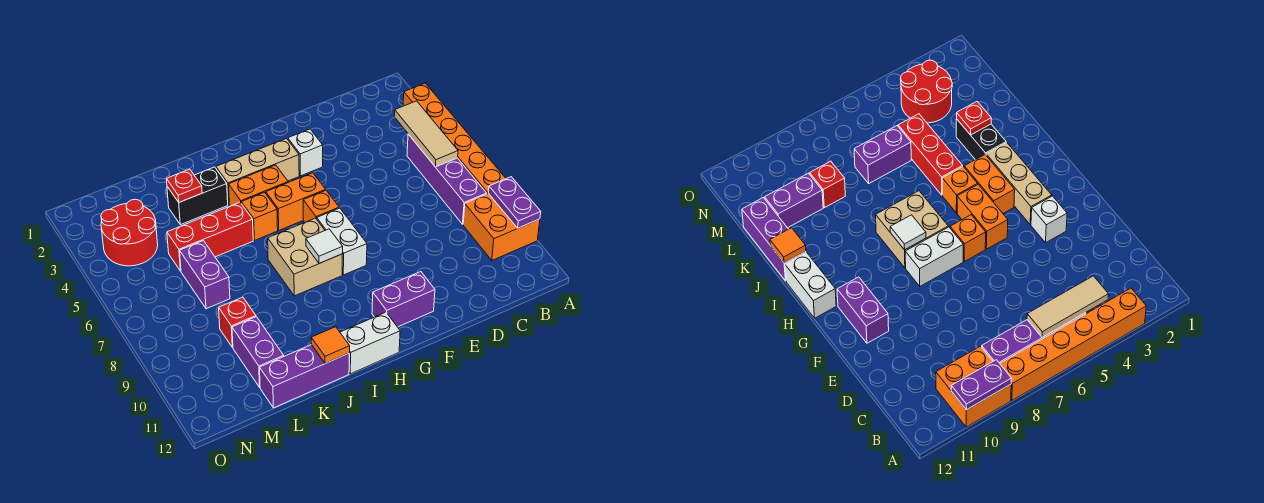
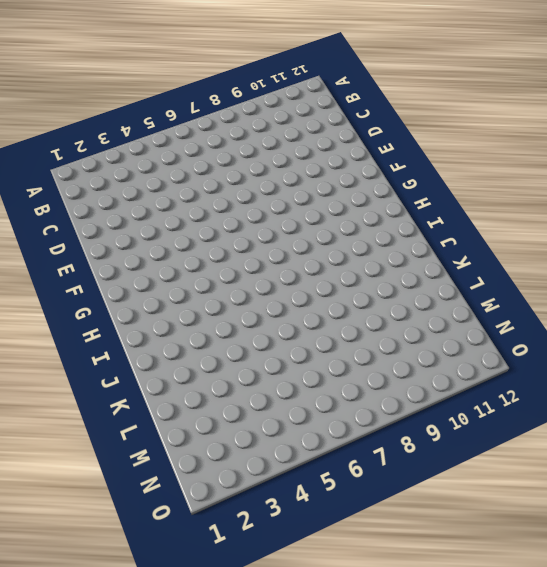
none -> orange brick A3:A8 level 1
none -> orange brick A9:B10 level 1
none -> purple brick B5:B8 level 1

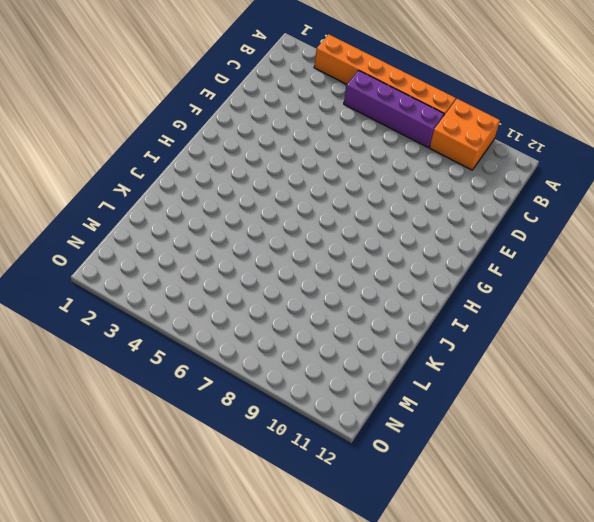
none -> white brick F3 level 1
none -> purple brick F11:G11 level 1
none -> tan brick G3:I3 level 1

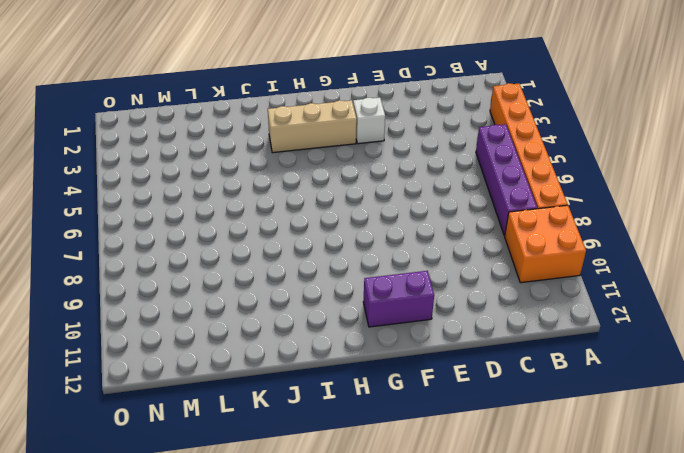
none -> orange brick G5:H5 level 1
none -> orange brick G6 level 1
none -> white brick G7:G8 level 1

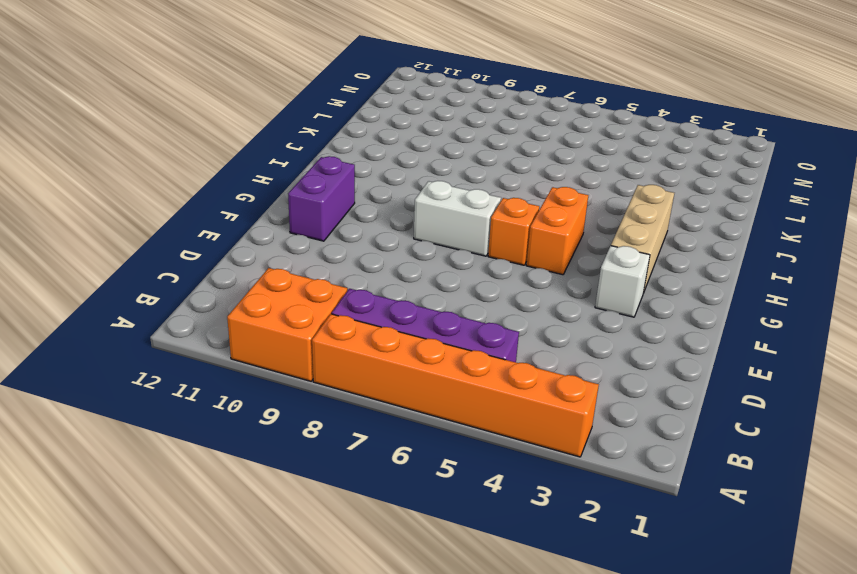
none -> orange brick H4:I4 level 1
none -> tan brick H7:I8 level 1
none -> white brick H12:I12 level 1

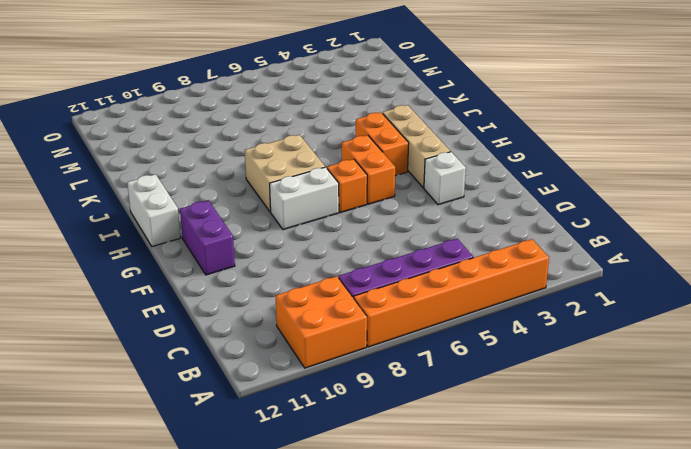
none -> orange brick I5 level 1
none -> black brick J3:K3 level 1
none -> red brick J5:L5 level 1

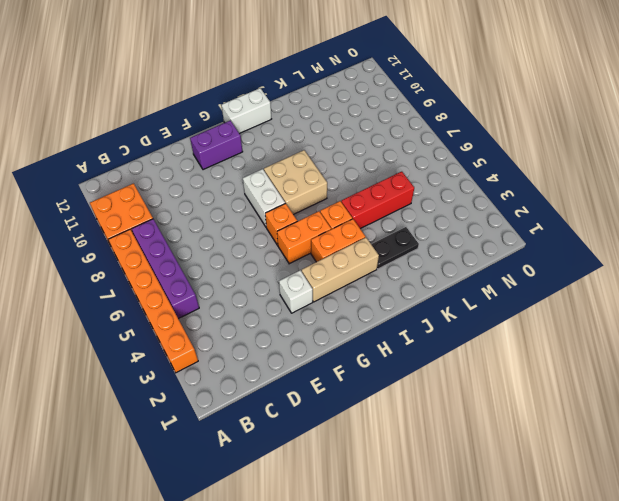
black plate J3:K3 level 1 -> black brick J3:K3 level 1
none -> purple brick J12:L12 level 1
none -> purple brick L6:L7 level 1
none -> red brick L9 level 1

